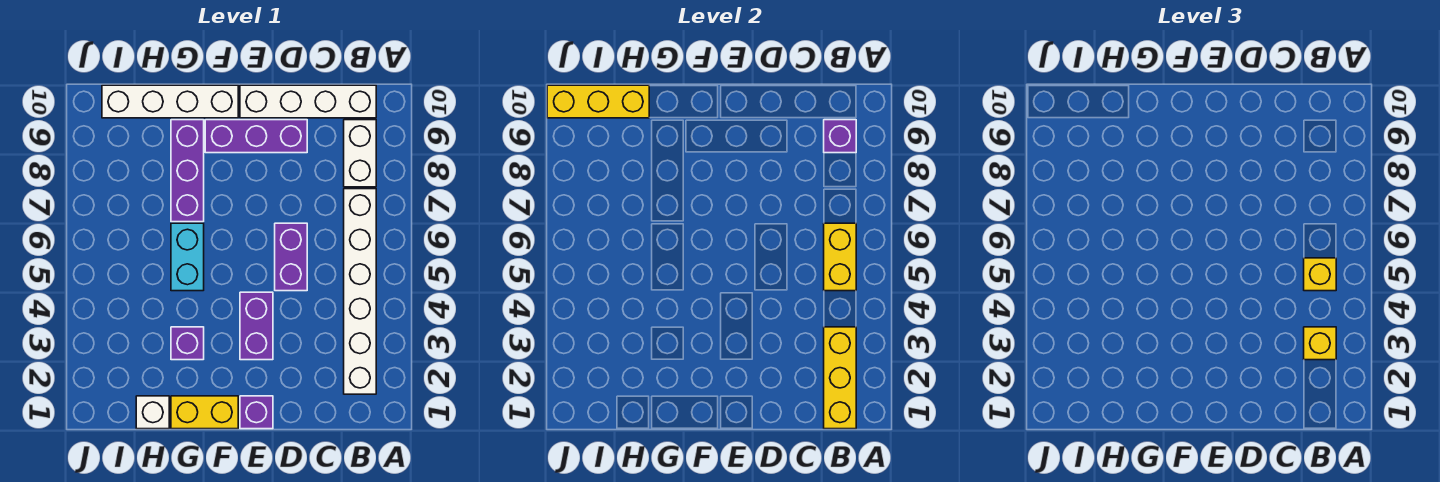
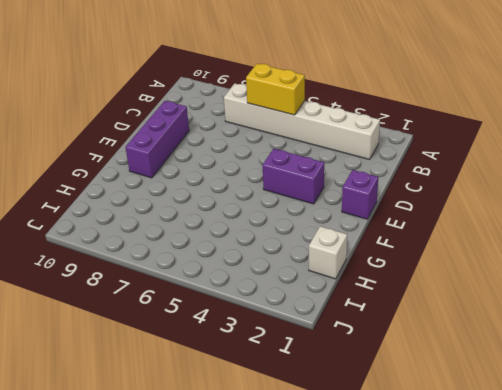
none -> white brick B8:B9 level 1
none -> white brick B10:E10 level 1
none -> purple brick D5:D6 level 1

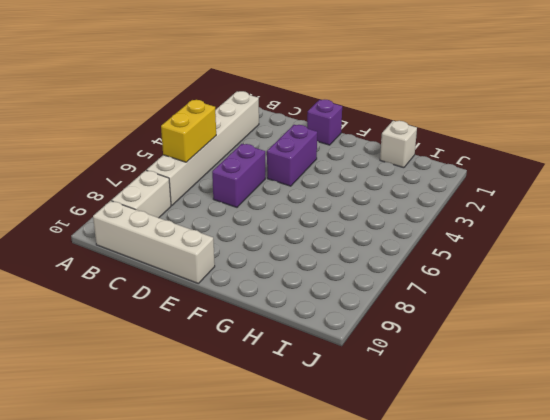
none -> purple brick D9:F9 level 1
none -> yellow brick F1:G1 level 1
none -> white brick F10:I10 level 1

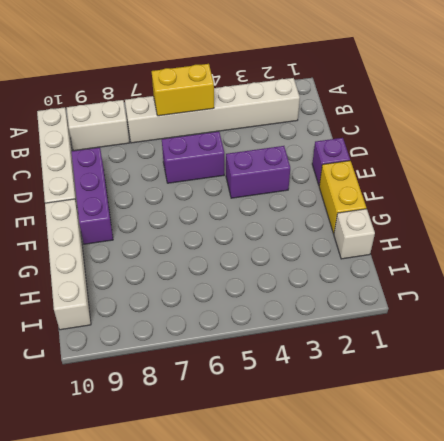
none -> purple brick G3 level 1
none -> cyan brick G5:G6 level 1
none -> purple brick G7:G9 level 1

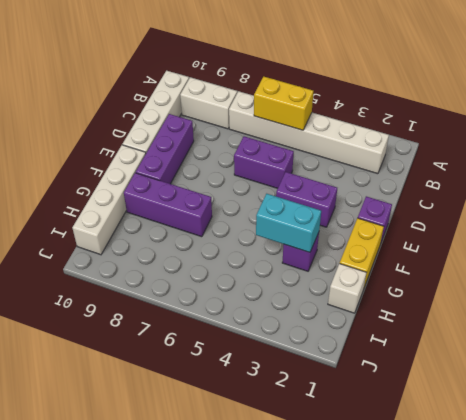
cyan brick G3:G4 level 2 -> cyan brick G5:G6 level 1
none -> yellow brick B1:B3 level 2
none -> purple brick B9 level 2
none -> yellow brick H10:J10 level 2

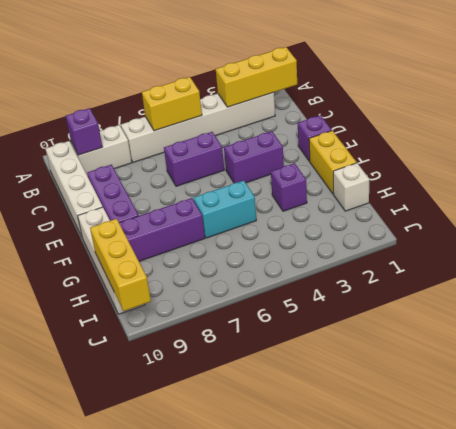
none -> yellow brick B3 level 3
none -> yellow brick B5 level 3

